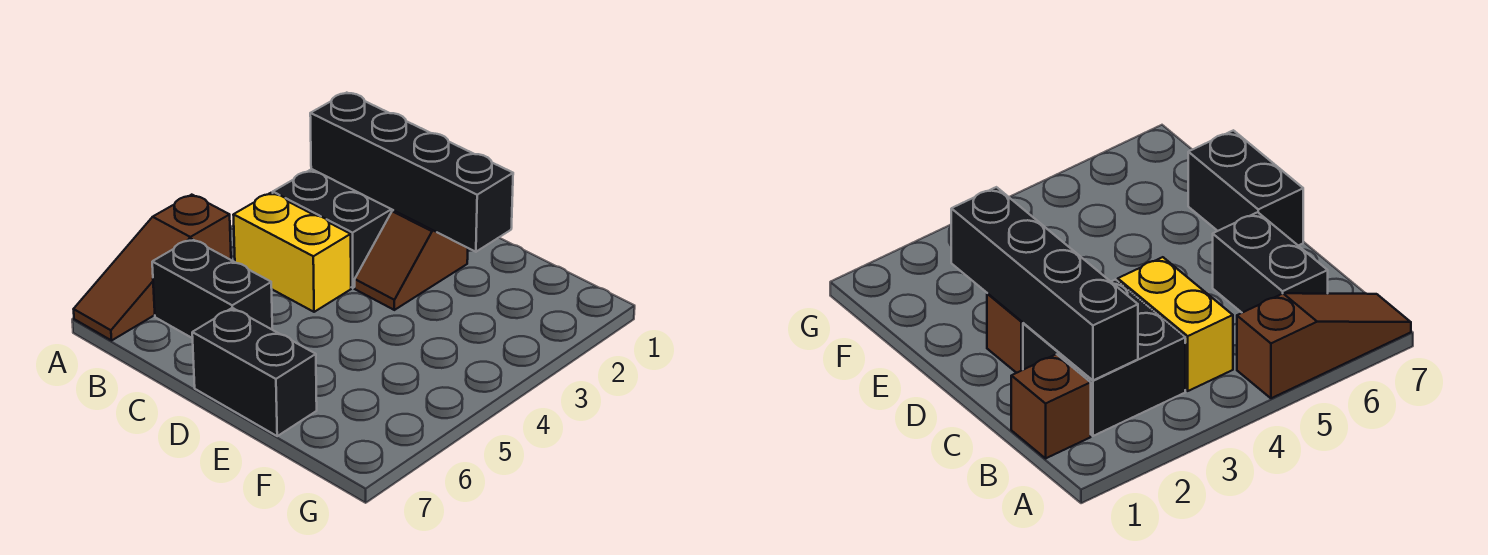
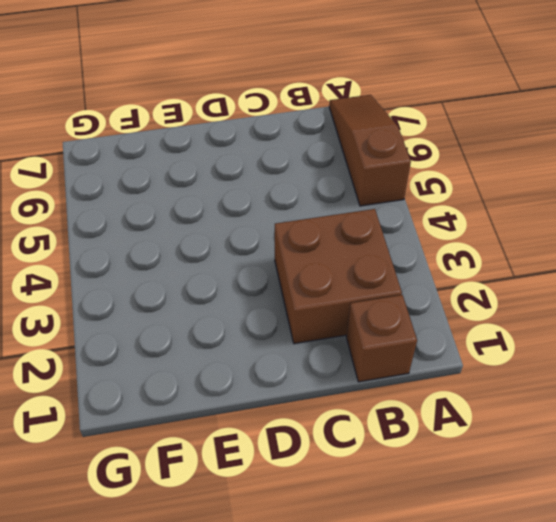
brown brick B2:C3 level 1 -> black brick B2:C3 level 1
none -> yellow brick B4:C4 level 1
none -> black brick B6:C6 level 1

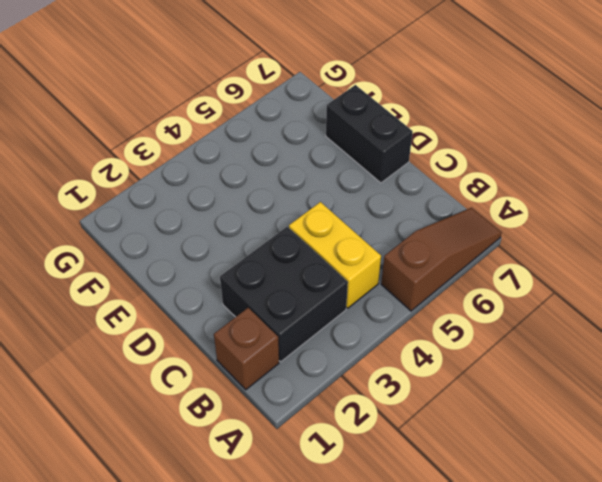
none -> black brick B6:C6 level 1
none -> brown slope D2:D3 level 1 top 2

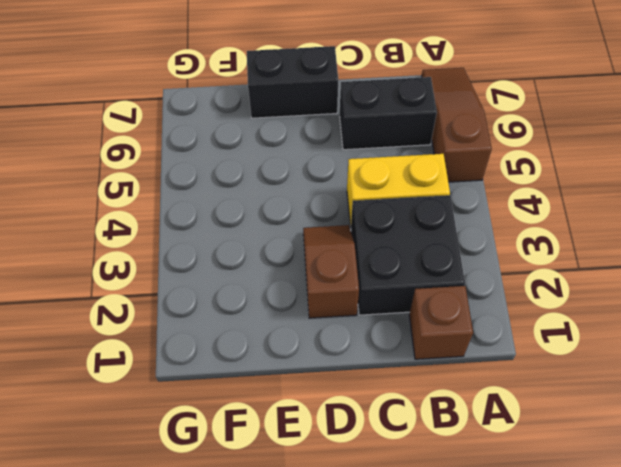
none -> black brick B2:E2 level 2

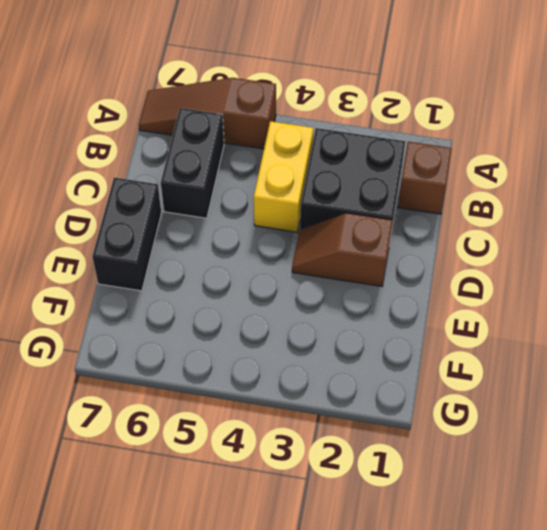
none -> black brick B2:E2 level 2

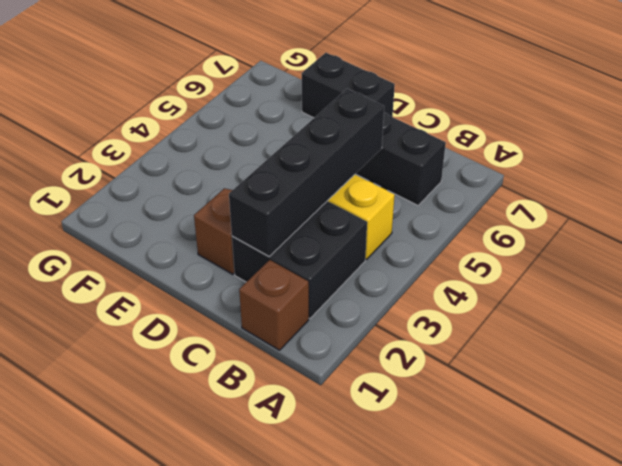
black brick C2:C5 level 2 -> black brick B2:E2 level 2
none -> brown slope A5:A7 level 1 top 5

